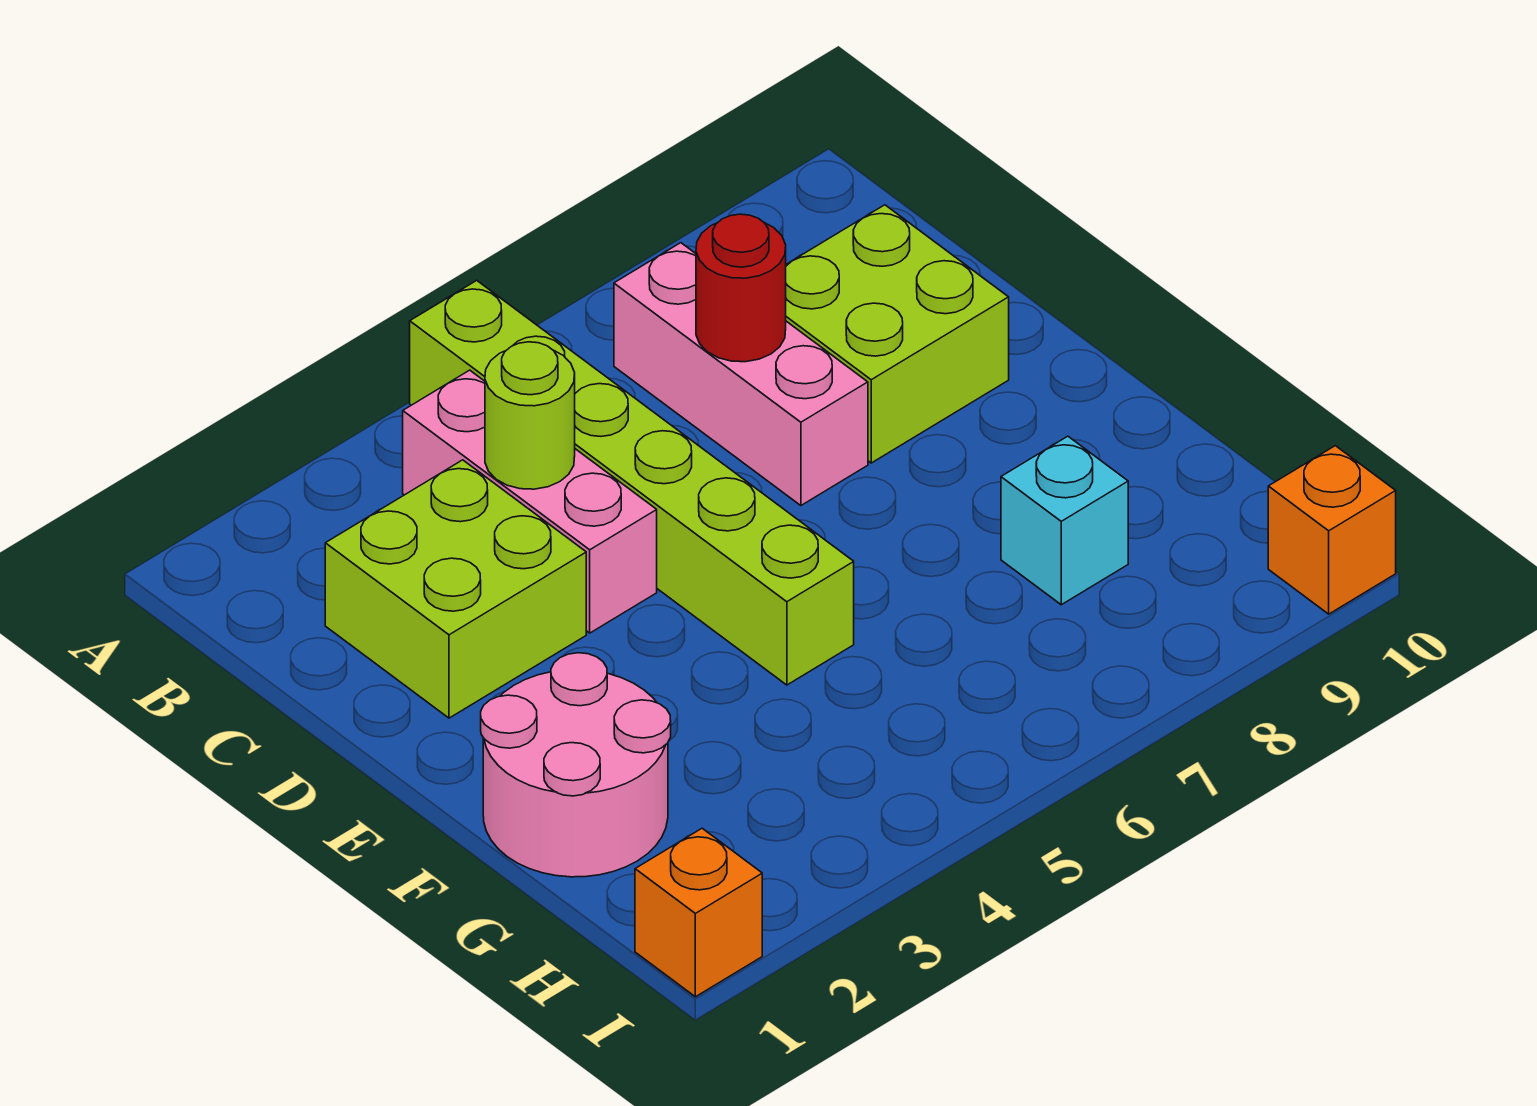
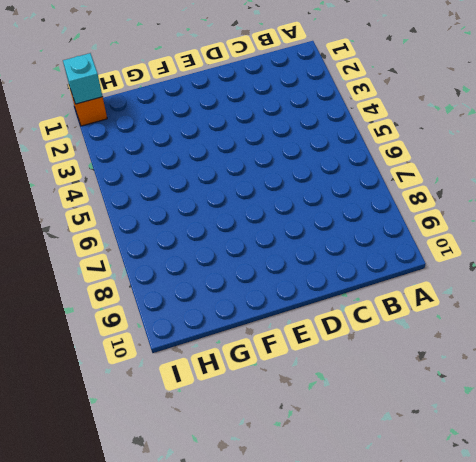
cyan brick I1 level 2 -> cyan brick G8 level 1
none -> lime brick A5:F5 level 1
none -> pink brick B4:D4 level 1

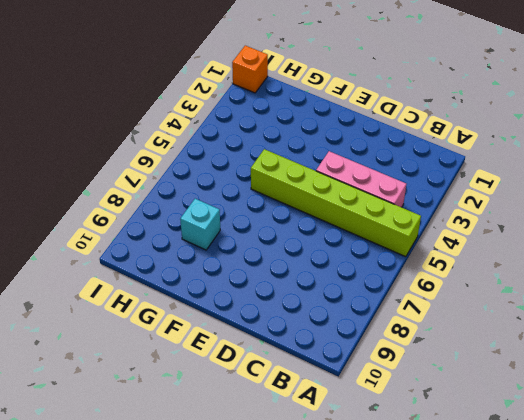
none -> pink brick B7:D7 level 1
none -> lime brick C2:D3 level 1

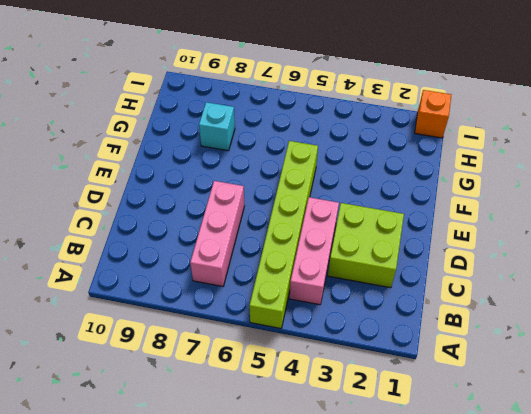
none -> lime brick C8:D9 level 1
none -> pink round brick F1:G2 level 1

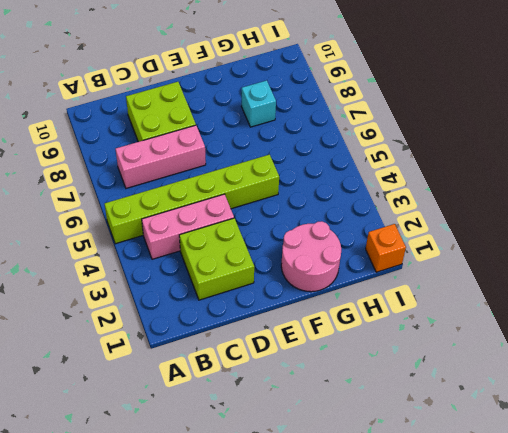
none -> orange brick I10 level 1
none -> lime round brick C4 level 2

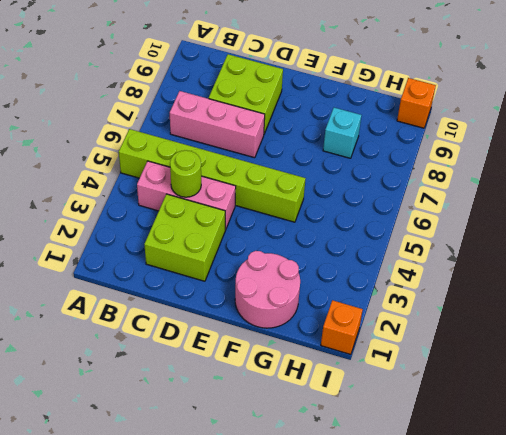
none -> red round brick C7 level 2

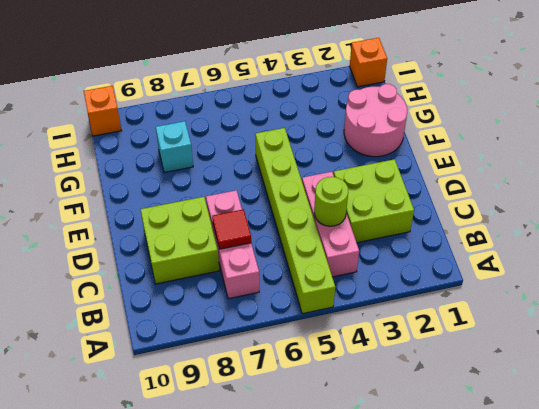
red tile C7 level 2 -> red round brick C7 level 2

